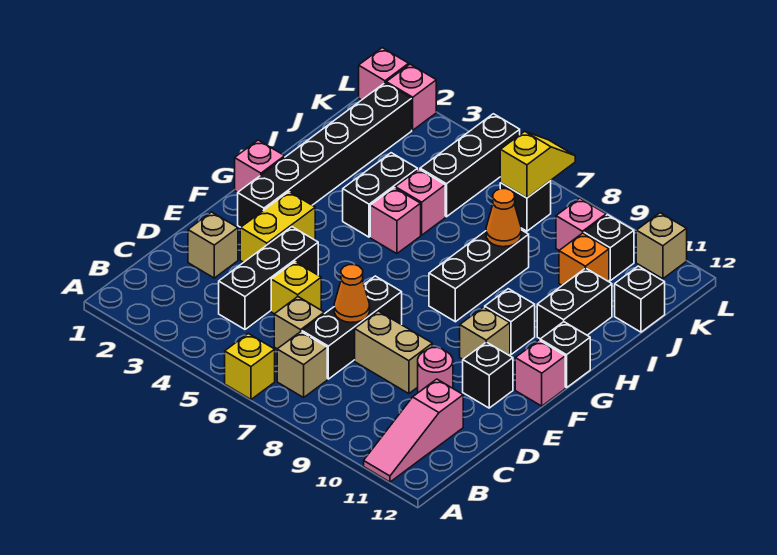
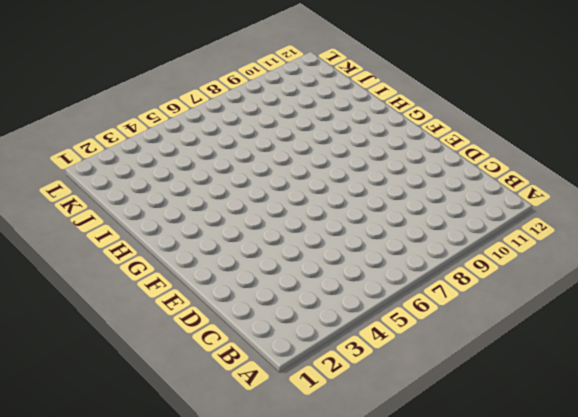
none -> yellow brick A6 level 1
none -> pink slope A11:C11 level 1 top C
none -> tan brick B7 level 1
none -> black brick C4:E4 level 1

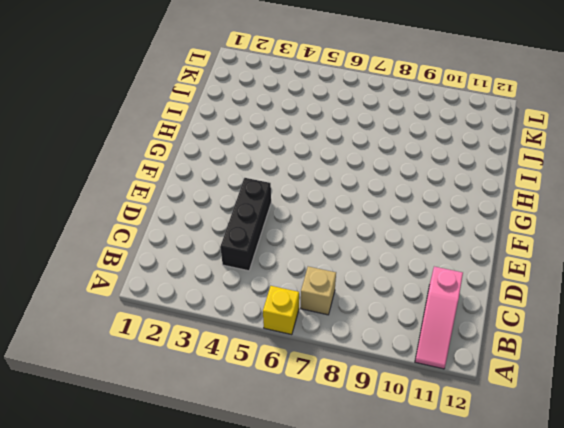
none -> tan brick C6 level 1
none -> black brick C7:E7 level 1
none -> tan brick D2 level 1
none -> yellow brick D5 level 1

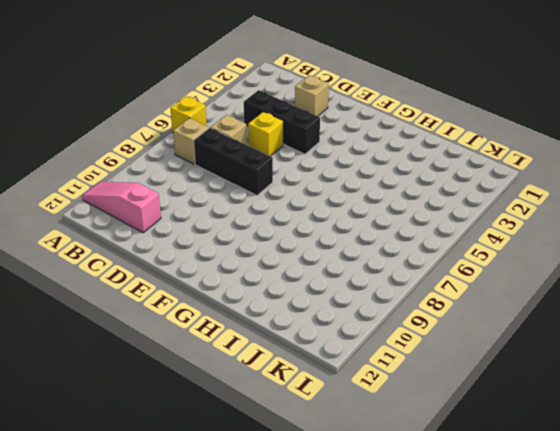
none -> tan brick D8:D9 level 1
none -> pink round brick D10 level 1
none -> yellow brick E3:F3 level 1
none -> black brick E11 level 1

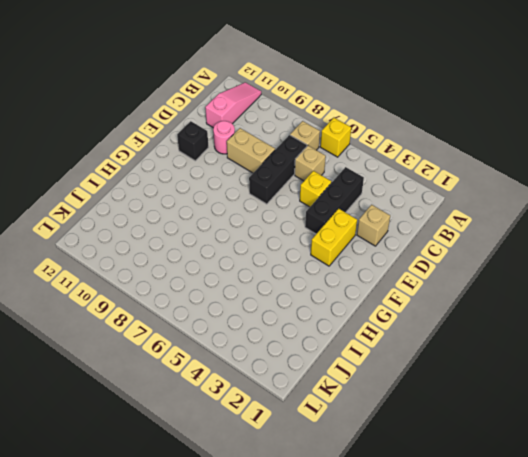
none -> black brick F2:K2 level 1
none -> tan brick F10 level 1
none -> pink brick F12 level 1
none -> pink brick G1 level 1

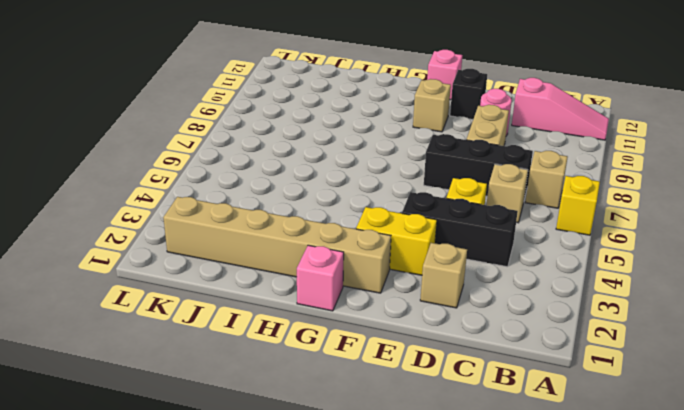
tan brick F2:K2 level 1 -> black brick F2:K2 level 1
none -> black brick G8:I8 level 1
none -> black brick G10 level 1
none -> black brick G12 level 1
none -> black brick H4:I4 level 1

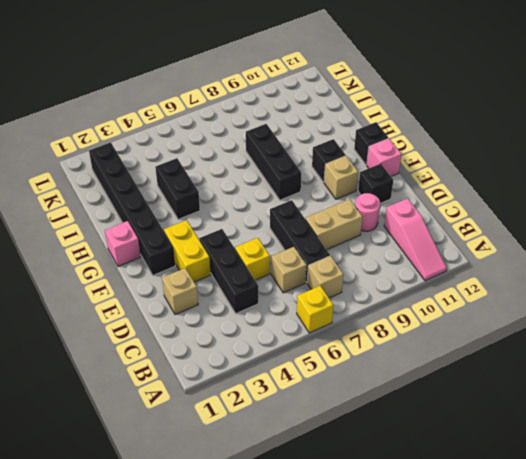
none -> pink brick H5 level 1
none -> black brick H11:I11 level 1
none -> pink brick I5 level 1
none -> black brick J5:L5 level 1

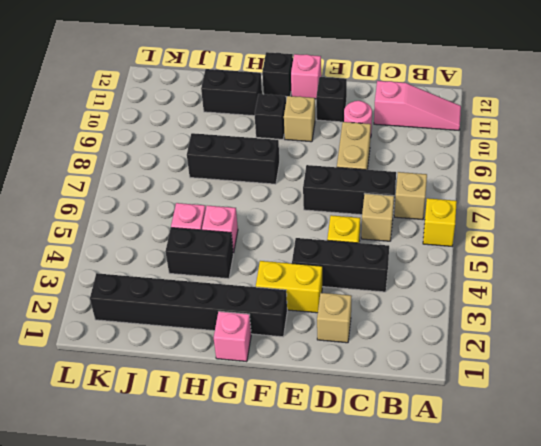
none -> black brick J5:L5 level 1
none -> orange brick J10 level 1
none -> black brick J12 level 1
none -> black brick K7 level 1

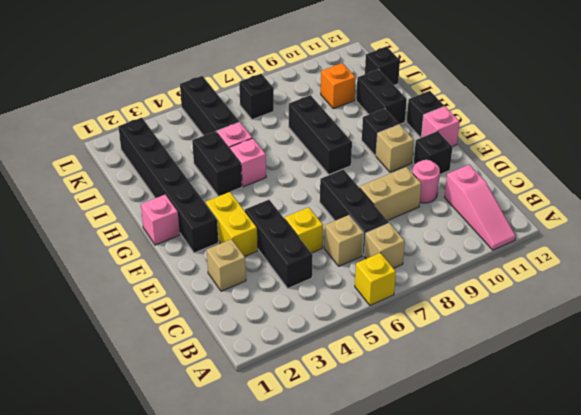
none -> pink brick K9 level 1
none -> black brick K10 level 1
none -> pink brick L1 level 1
none -> pink brick L2 level 1

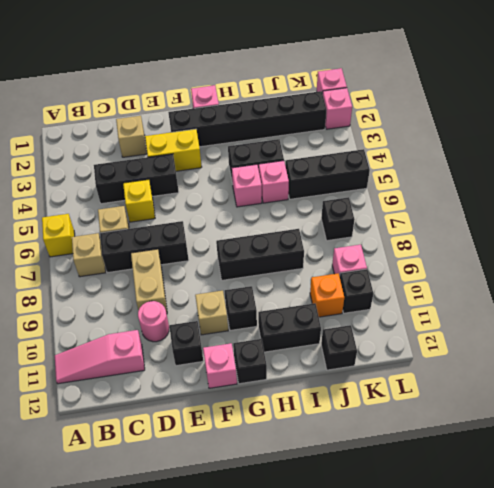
none -> tan brick L11 level 1
none -> orange cone D7 level 2
none -> orange cone I8 level 2
none -> yellow slope K7:L7 level 2 top K

